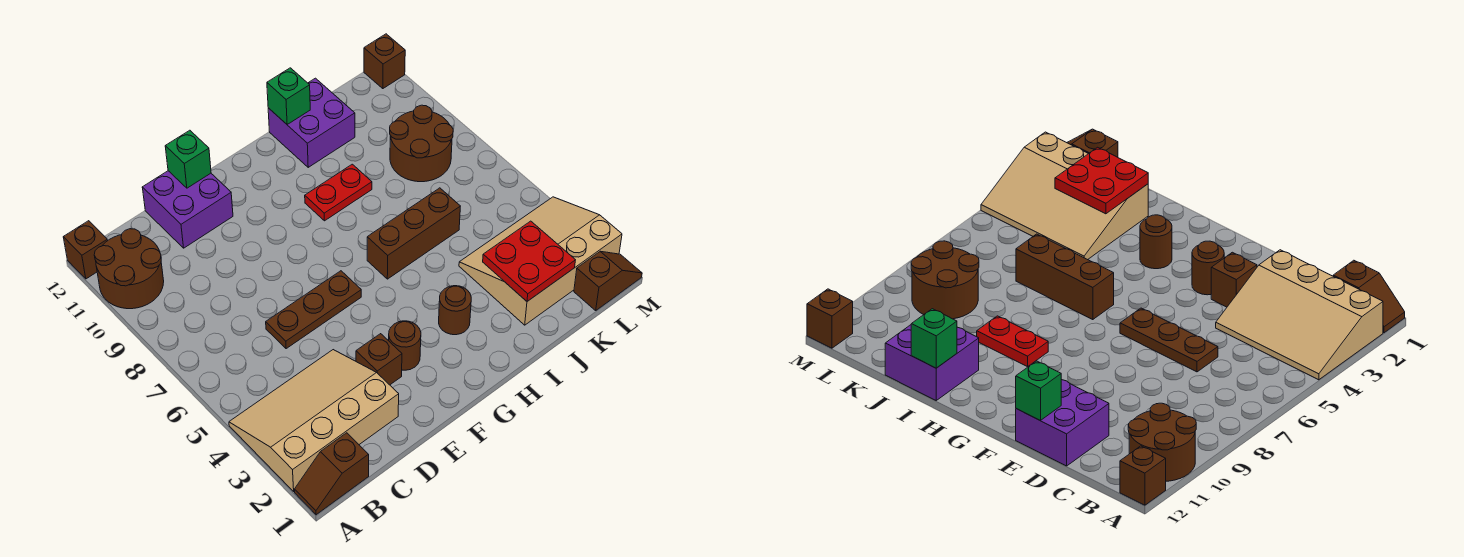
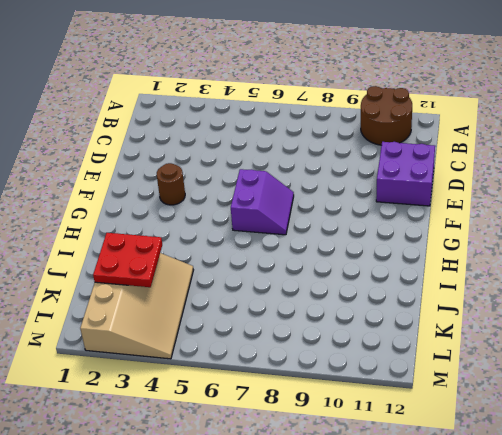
purple slope F6:G7 level 1 top 6 -> brown plate D6:F6 level 1
none -> brown slope A1:B1 level 1 top B
none -> tan slope A2:D4 level 1 top 2
none -> brown brick A12 level 1

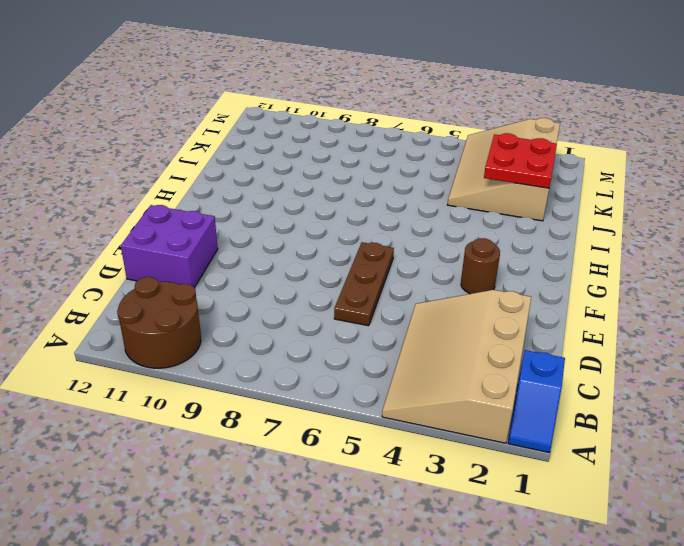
blue slope A1:B1 level 1 top B -> brown slope A1:B1 level 1 top B
none -> brown brick A12 level 1
none -> brown brick E3 level 1
none -> brown round brick H3 level 1

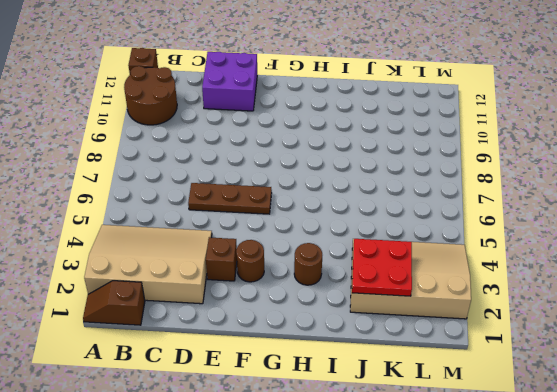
none -> brown brick H6:J6 level 1
none -> red plate H9:I9 level 1
none -> purple brick I11:J12 level 1

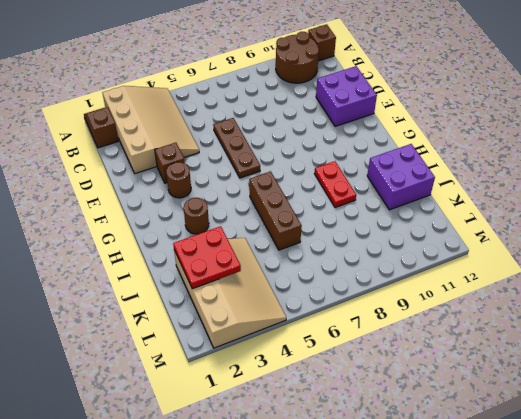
none -> brown round brick K8:L9 level 1
none -> brown slope L1:M1 level 1 top L
none -> brown brick M12 level 1

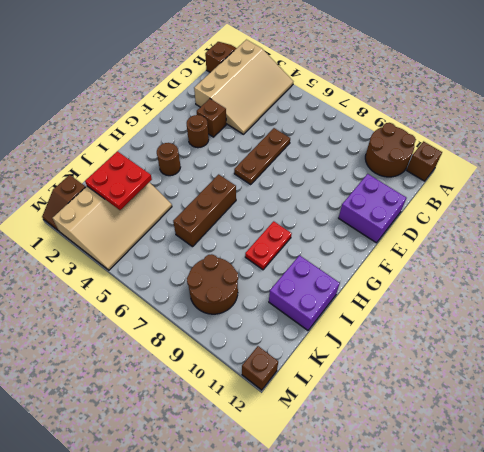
none -> green brick E12 level 2
none -> green brick I12 level 2

